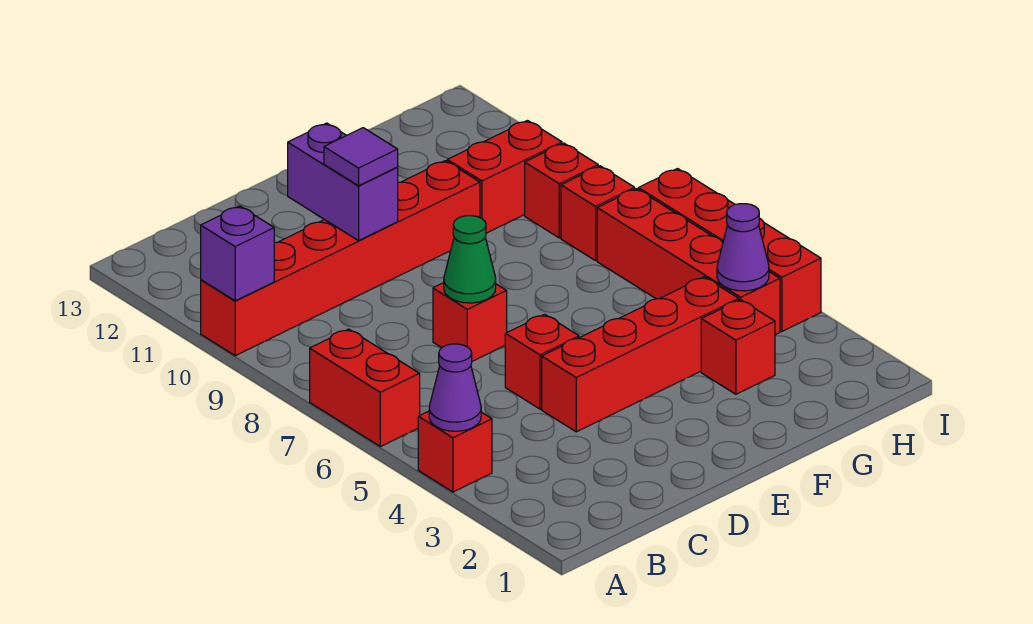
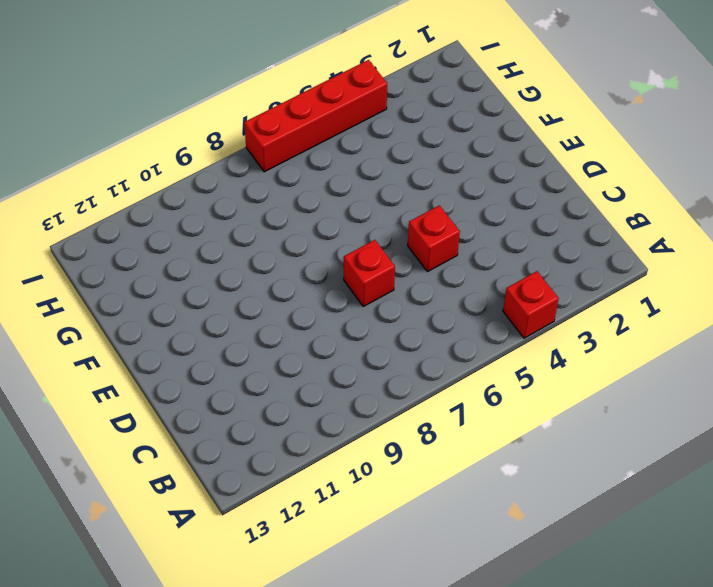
none -> red brick A6:A7 level 1
none -> red brick A10:F10 level 1
none -> red brick D4:G4 level 1

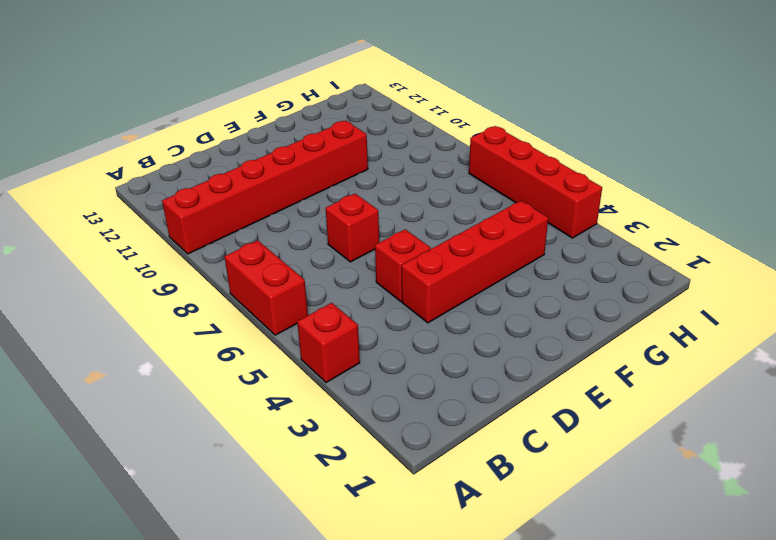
none -> red brick G3 level 1
none -> red brick G10:H10 level 1
none -> red brick H4:H7 level 1

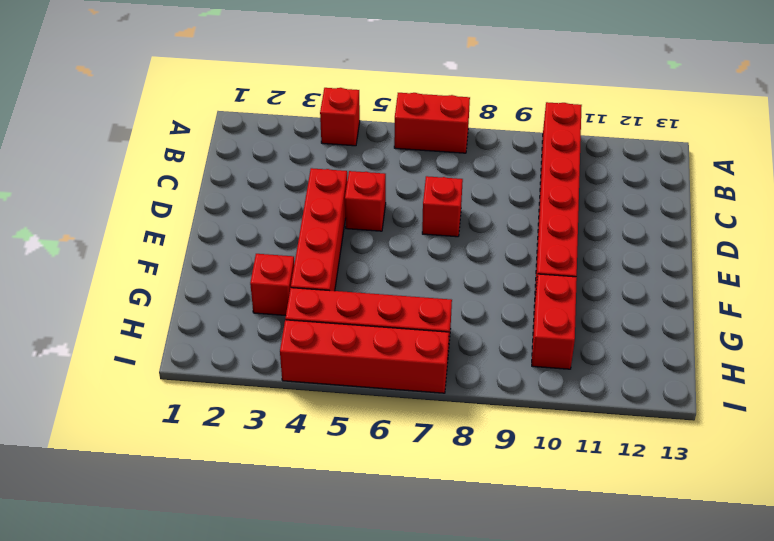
none -> red brick H8 level 1
none -> red brick H9 level 1
none -> purple cone A4 level 2

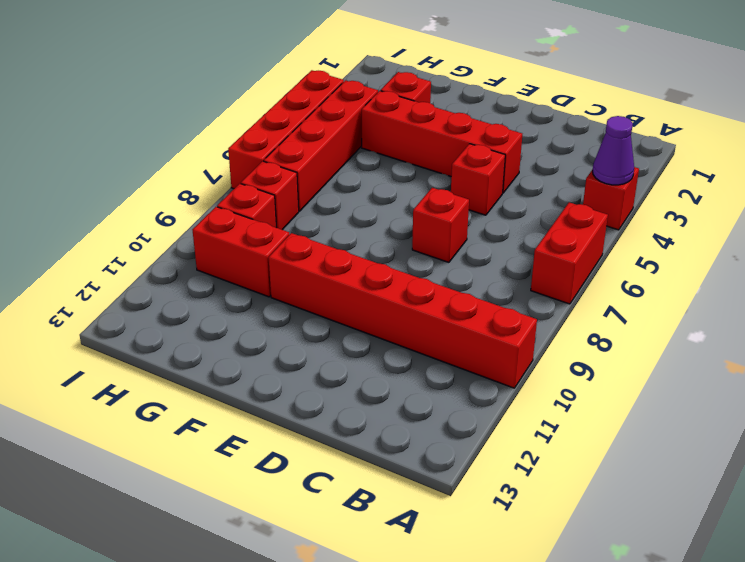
none -> purple brick A10 level 2
none -> green cone D7 level 2
none -> purple brick D10:D11 level 2

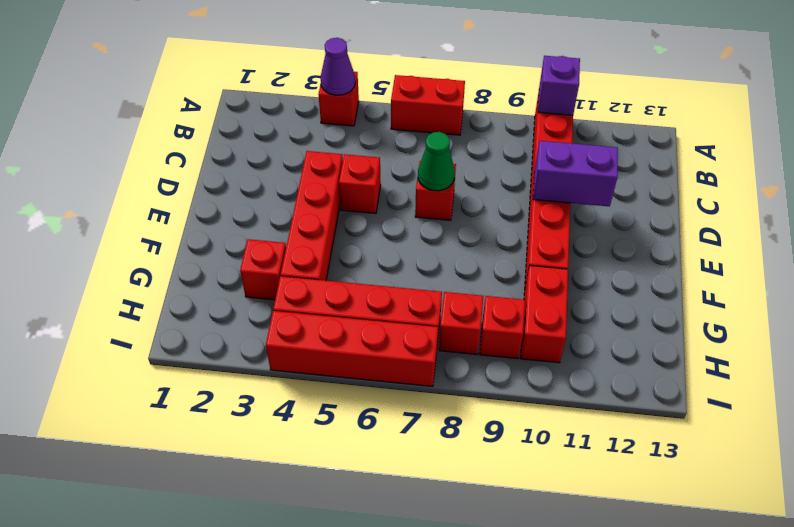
none -> purple cone H4 level 2
none -> purple tile D10 level 3

